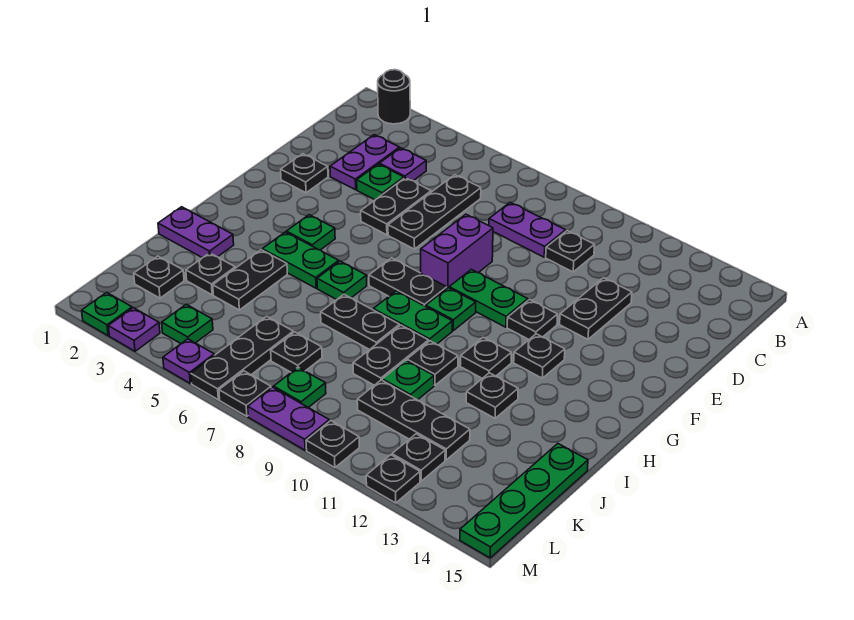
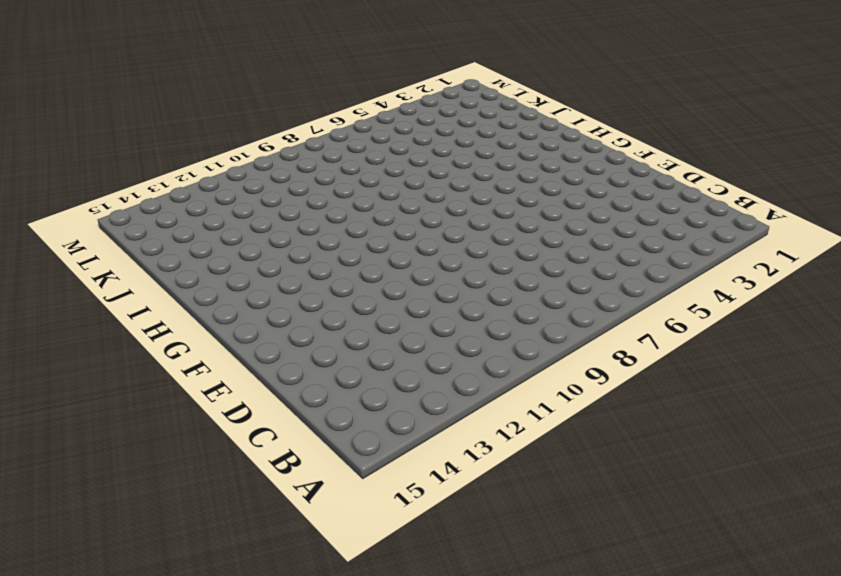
none -> black round brick A2 level 1
none -> purple plate C3:D3 level 1
none -> purple plate C4 level 1
none -> black plate C6:E6 level 1

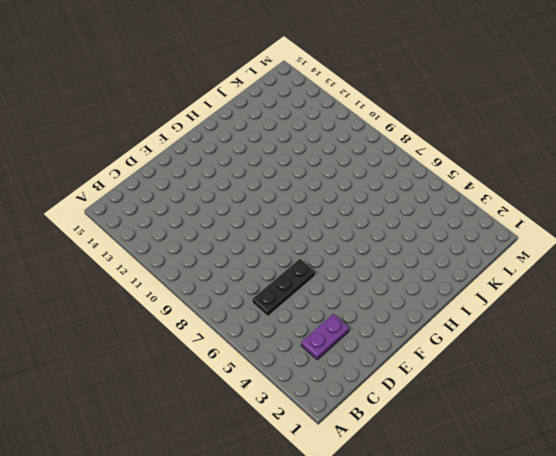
none -> black round brick A2 level 1
none -> purple plate C4 level 1
none -> purple plate C8:C9 level 1
none -> black plate C10 level 1

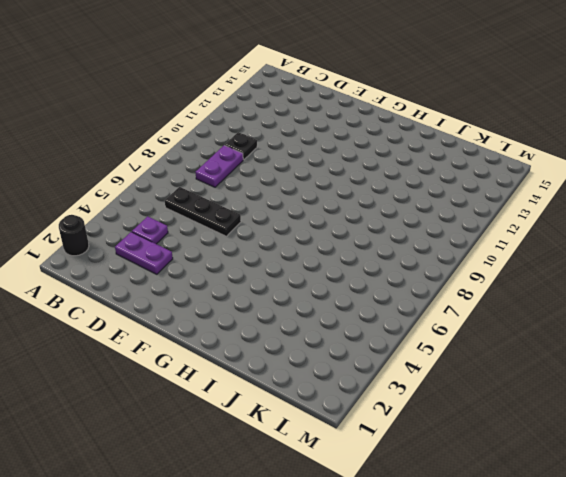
none -> green plate D4 level 1
none -> black plate D5:E5 level 1
none -> black plate D12:E12 level 1
none -> black plate E2 level 1

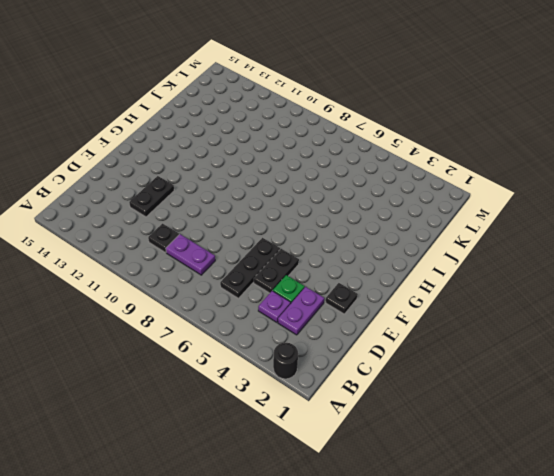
none -> purple brick E8:F8 level 1
none -> green plate F9:F10 level 1
none -> black plate F11 level 1
none -> green plate G4 level 1

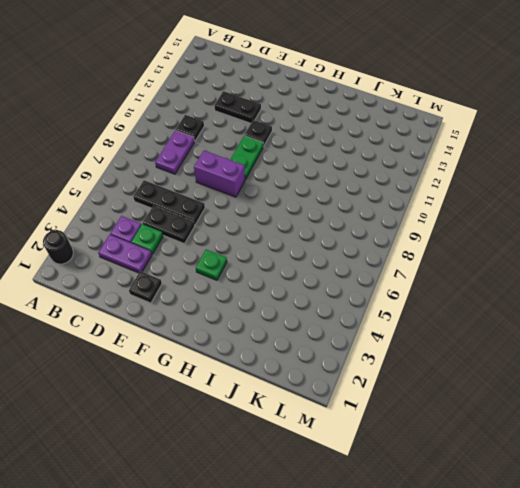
none -> black plate G7:G8 level 1
none -> green plate G9 level 1
none -> black plate G12 level 1
none -> green plate H4:H5 level 1

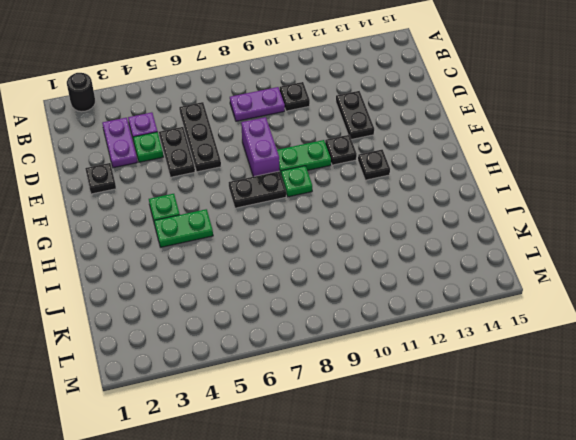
none -> green plate H6 level 1
none -> green plate H8:H9 level 1
none -> black plate H11 level 1
none -> purple plate I1:I2 level 1

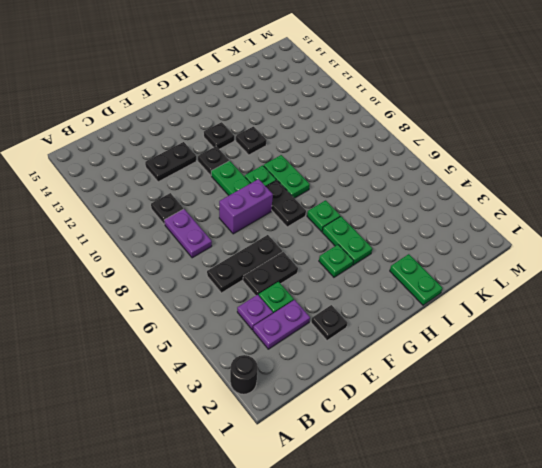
green plate I1:I2 level 1 -> purple plate I1:I2 level 1
none -> black plate I4:J4 level 1
none -> black plate I7:I8 level 1
none -> black plate I9:J9 level 1
none -> black plate I10 level 1

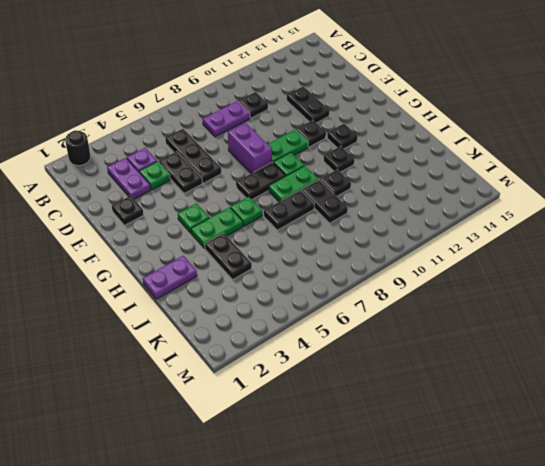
none -> black plate I12 level 1
none -> black plate J3 level 1
none -> green plate J10 level 1
none -> green plate J15:M15 level 1

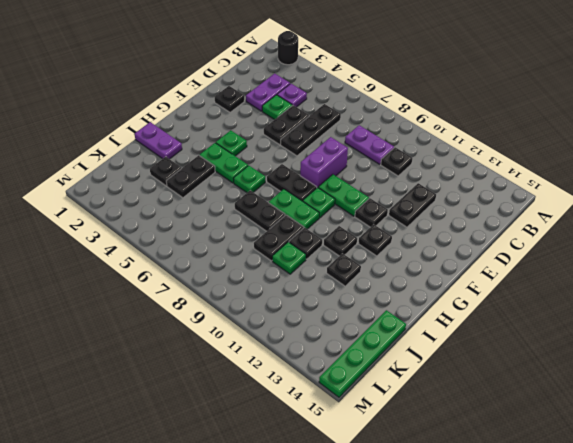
none -> black plate K2 level 1
none -> black plate K6:M6 level 1
none -> black plate K7 level 1
none -> black plate K10:K12 level 1

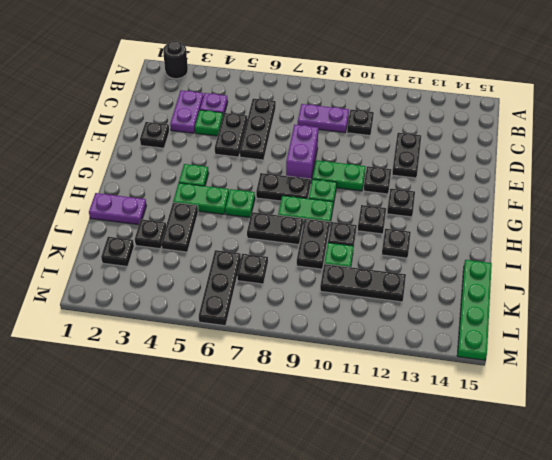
none -> green plate L4 level 1
none -> green plate L8 level 1
none -> black plate L12 level 1
none -> green plate M2 level 1

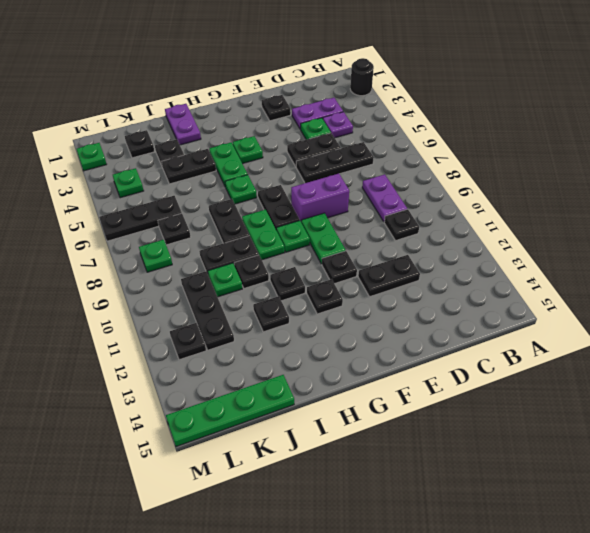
none -> purple plate M3 level 1
none -> purple plate M5 level 1
none -> black plate M7 level 1
none -> purple plate M8:M9 level 1

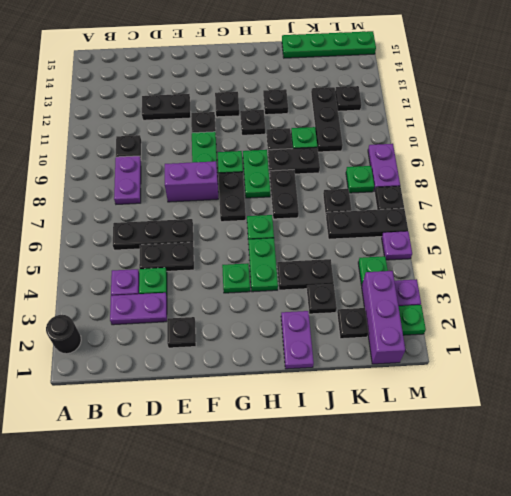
purple brick L1:L3 level 1 -> none
none -> black plate M10 level 1
none -> black plate M12 level 1

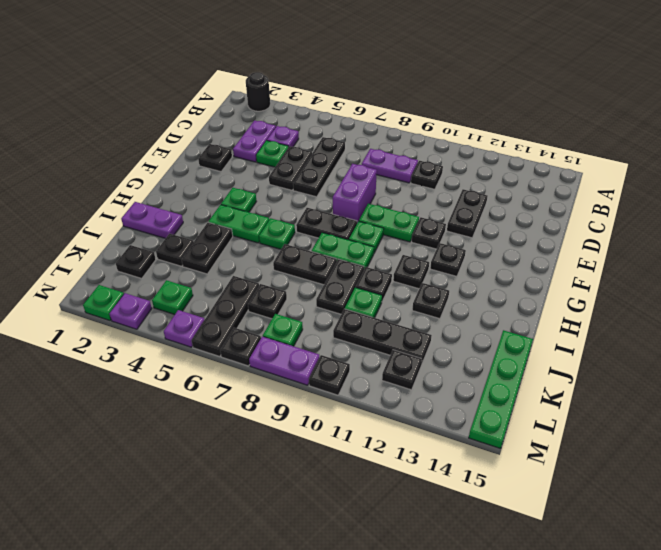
none -> black plate M12 level 1

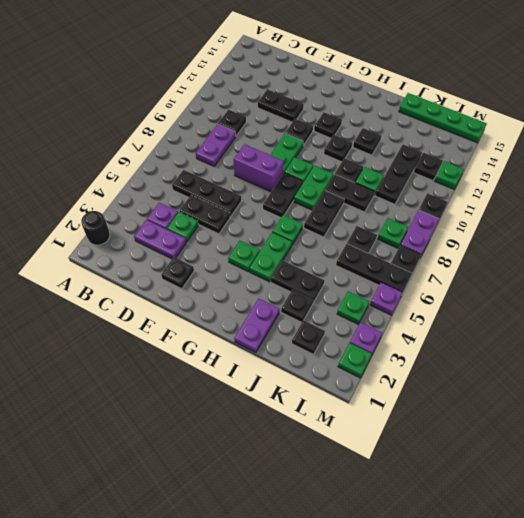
green plate M12 level 1 -> black plate M12 level 1

